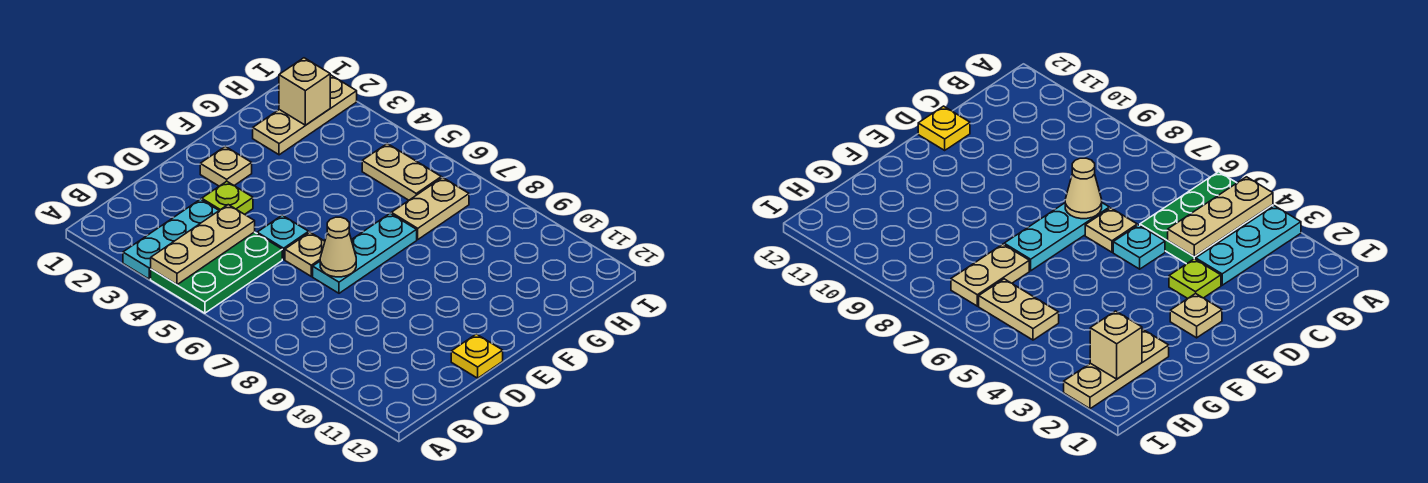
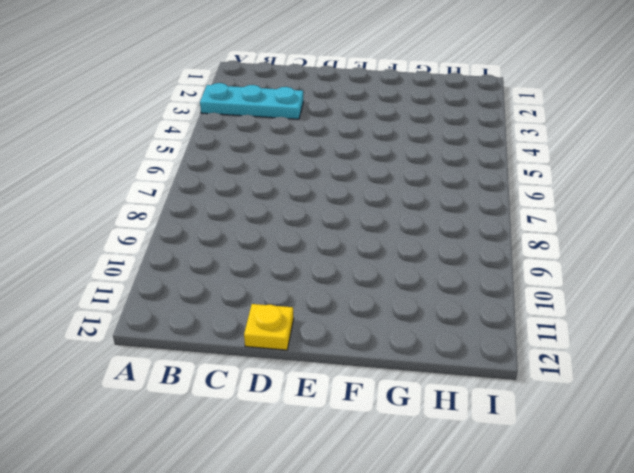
none -> green plate A4:C5 level 1
none -> lime plate D3 level 1
none -> cyan plate D5 level 1

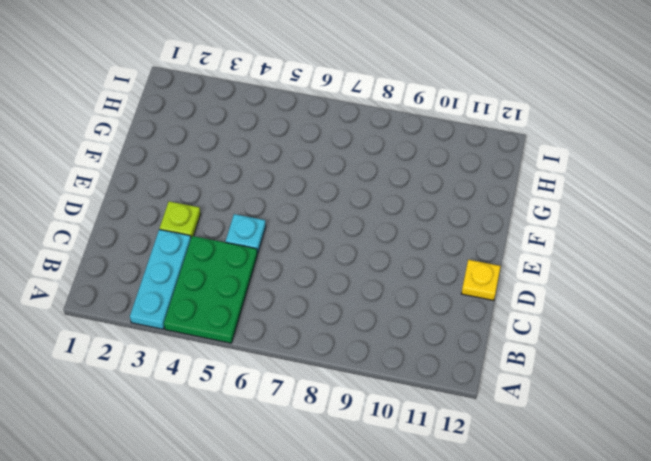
none -> tan plate D6 level 1
none -> cyan plate D7:F7 level 1
none -> tan plate E2 level 1

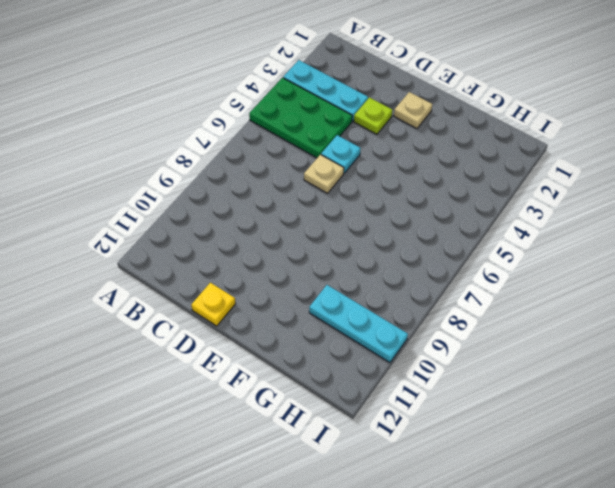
cyan plate G10:I10 level 1 -> cyan plate D7:F7 level 1
none -> tan plate G2:I2 level 1
none -> tan plate G7:H7 level 1
none -> tan plate H5:H6 level 1

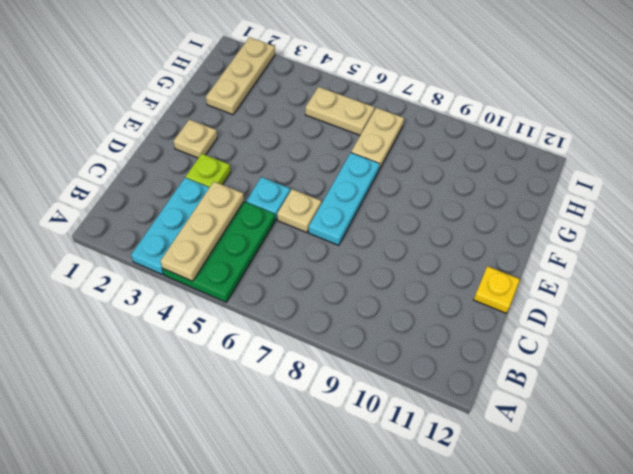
none -> tan cone D7 level 2
none -> tan brick H2 level 2

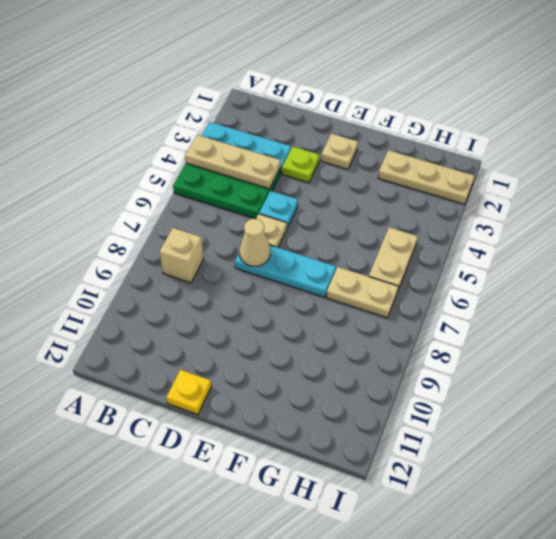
tan brick B8 level 1 -> tan brick H2 level 2

